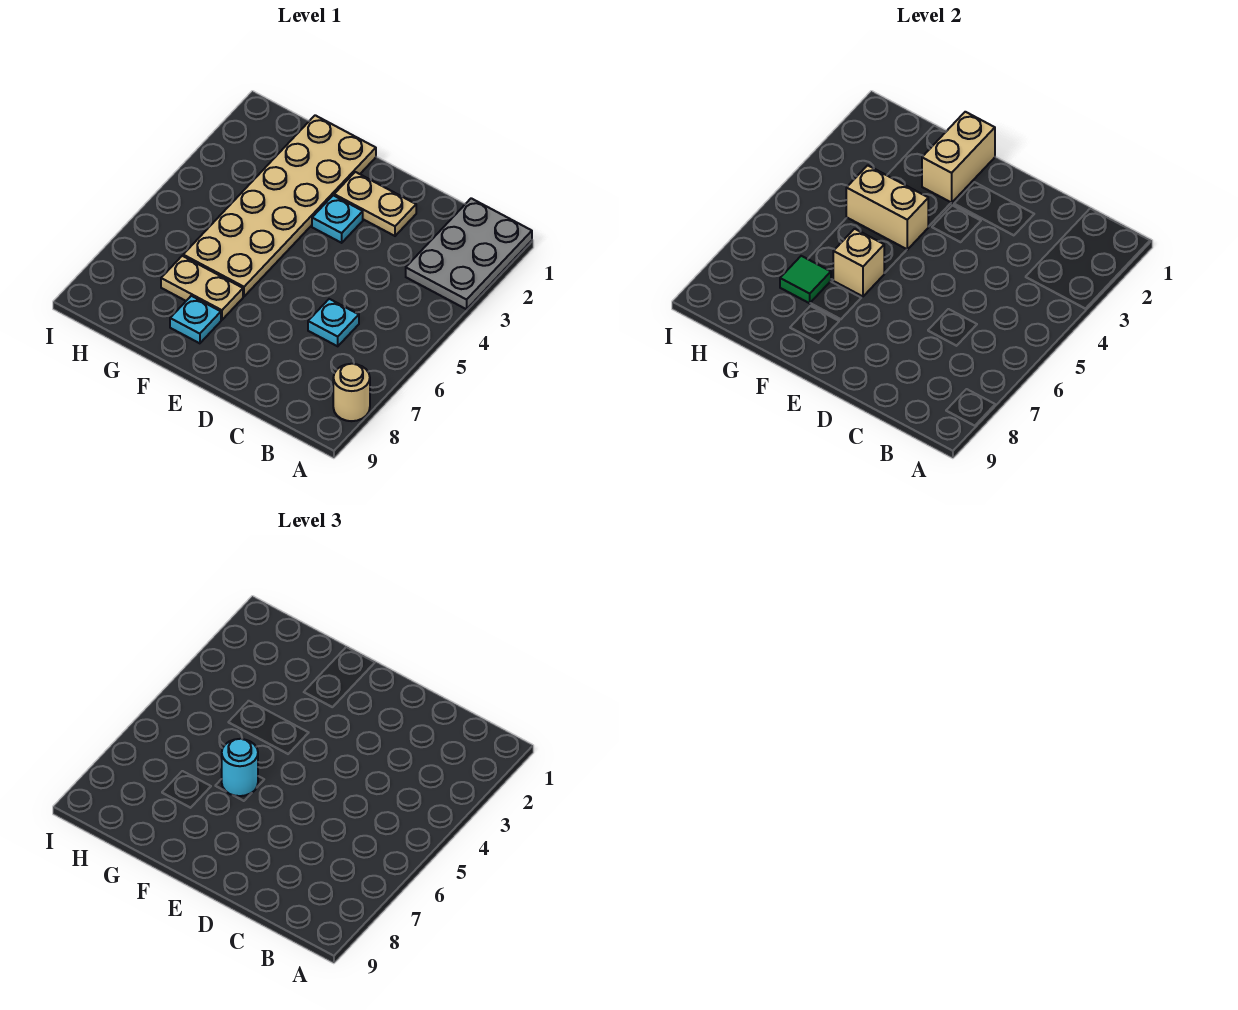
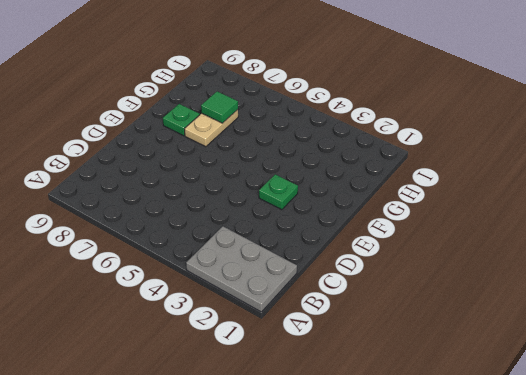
green plate E3 level 1 -> cyan plate E3 level 1
green plate F8 level 1 -> cyan plate F8 level 1
none -> tan round brick A8 level 1
none -> cyan plate C6 level 1
none -> tan plate D2:E2 level 1

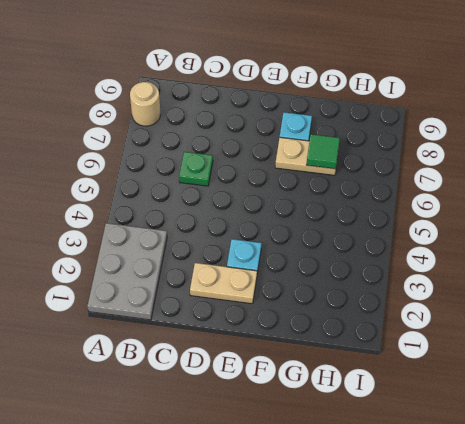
green plate C6 level 1 -> cyan plate C6 level 1
none -> tan plate F1:G6 level 1
none -> tan brick F1:F2 level 2
none -> tan brick F4:G4 level 2

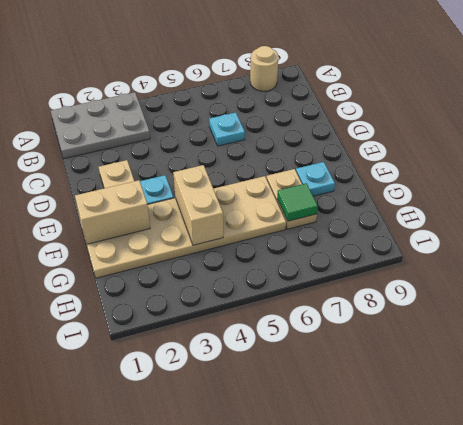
none -> tan brick F6 level 2
none -> cyan round brick F6 level 3

